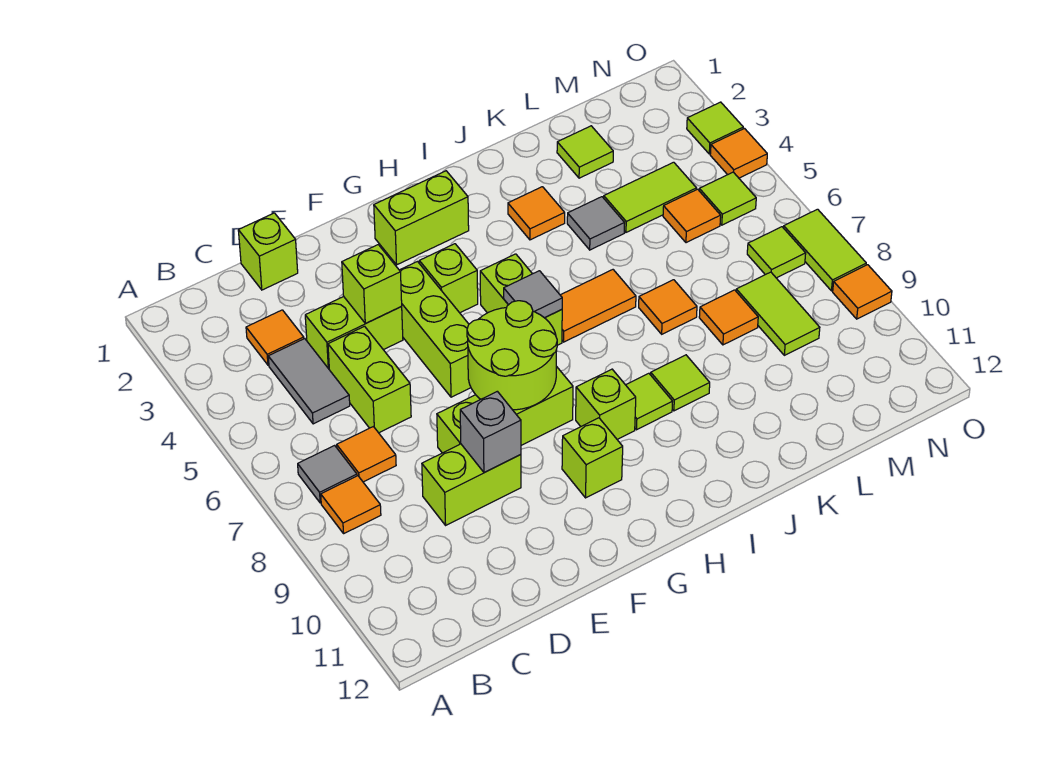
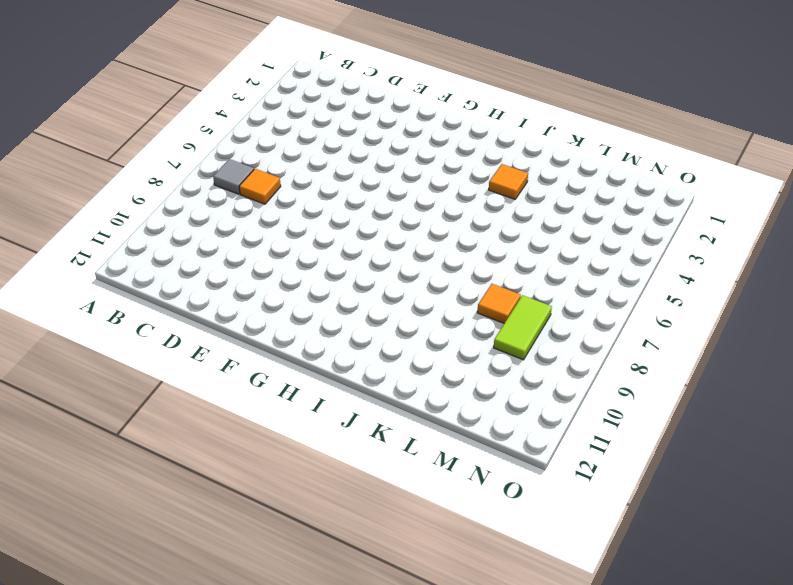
none -> orange tile B8 level 1
none -> orange tile C3 level 1
none -> grey tile C4:C5 level 1
none -> lime brick D1 level 1

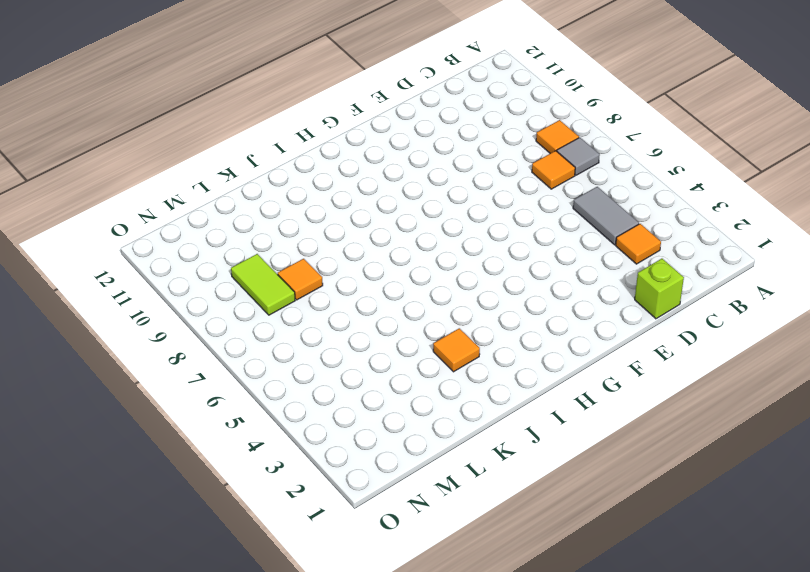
none -> lime brick D4:E4 level 1
none -> lime brick D5:D6 level 1
none -> lime brick D9:E9 level 1
none -> lime brick E8:G8 level 1

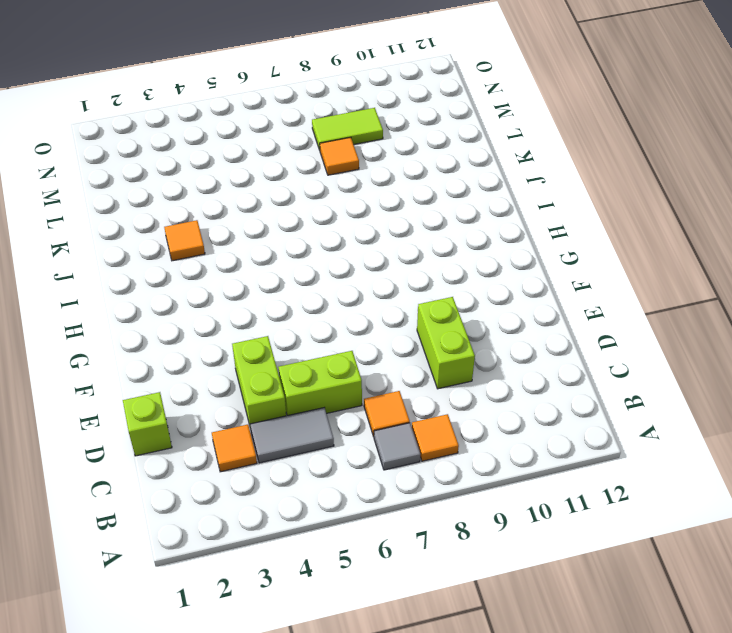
none -> lime brick E8:G8 level 1
none -> lime brick F4:F6 level 1
none -> lime brick G2:H2 level 1
none -> lime brick G4 level 1

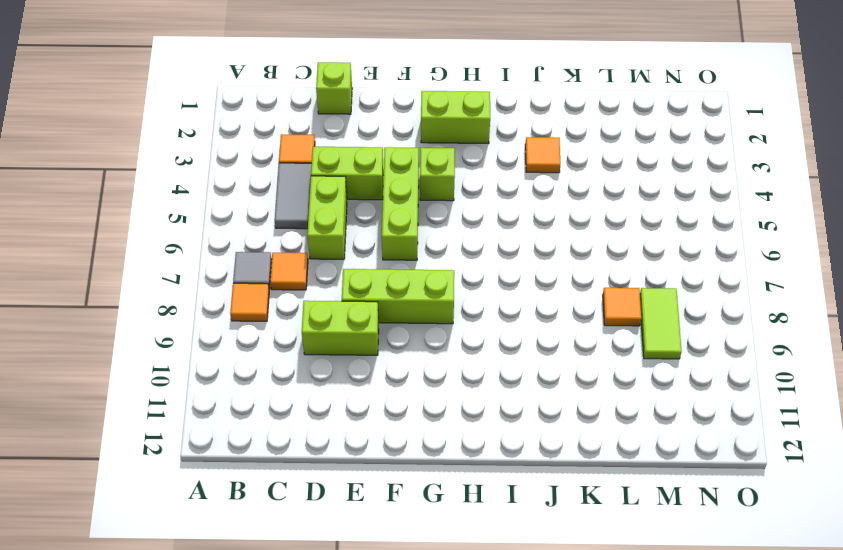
none -> lime brick G10 level 1
none -> lime brick H5:H6 level 1
none -> lime brick H9 level 1
none -> orange tile I6:J6 level 1

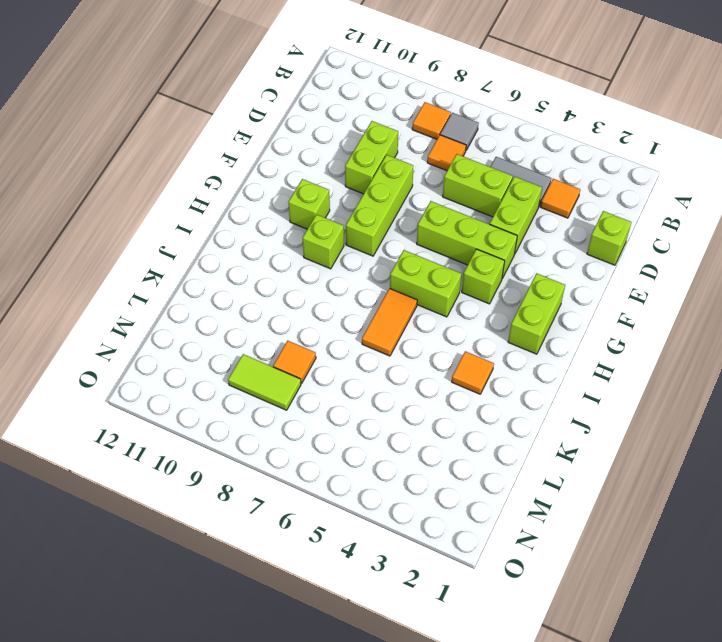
none -> lime tile I9 level 1
none -> lime tile J9 level 1
none -> grey tile K4 level 1
none -> orange tile K7 level 1

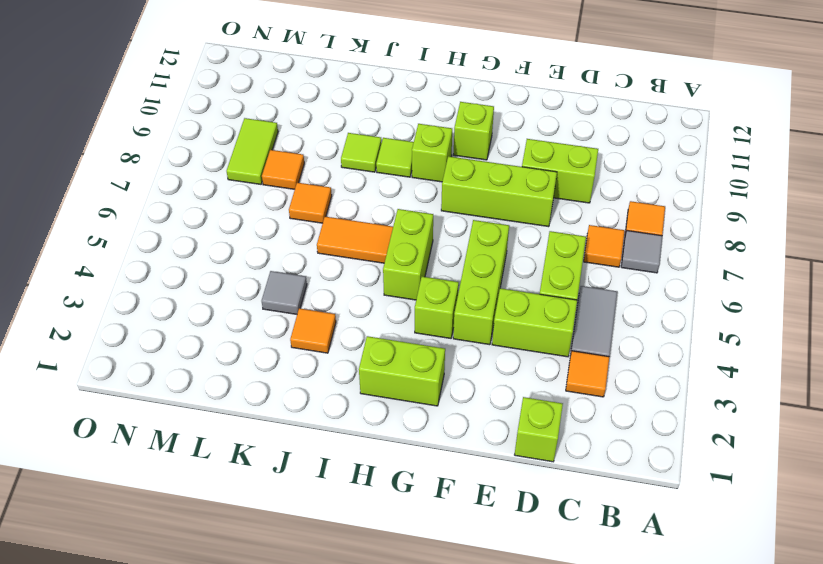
none -> lime tile L2 level 1
none -> lime tile L4:M4 level 1
none -> orange tile M5 level 1
none -> lime tile N5 level 1

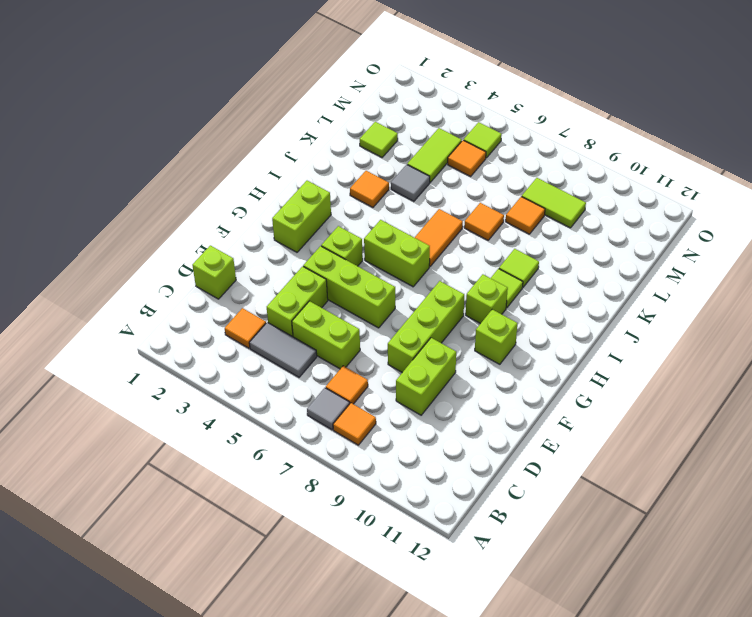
none -> lime tile N7 level 1
none -> lime tile O3 level 1
none -> orange tile O4 level 1
none -> lime tile O7:O8 level 1

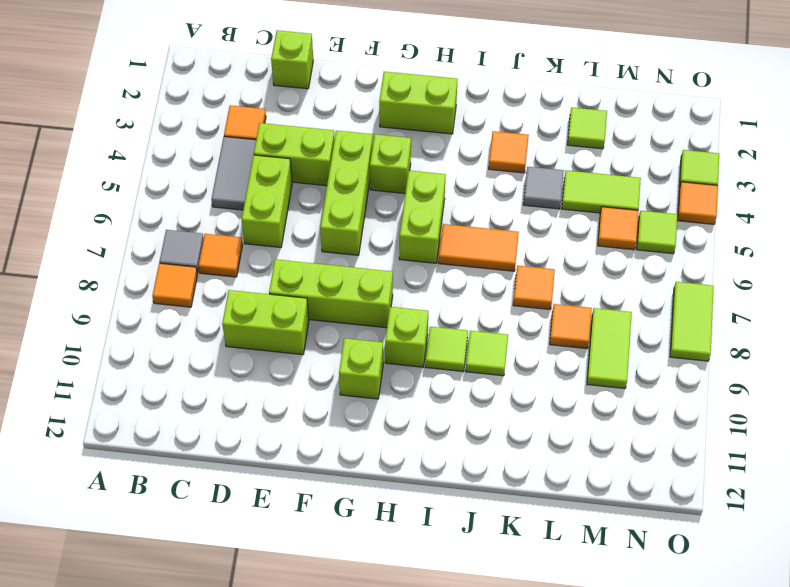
none -> lime tile N7 level 1
none -> orange tile O9 level 1
none -> lime brick E4 level 2
none -> grey brick E9 level 2

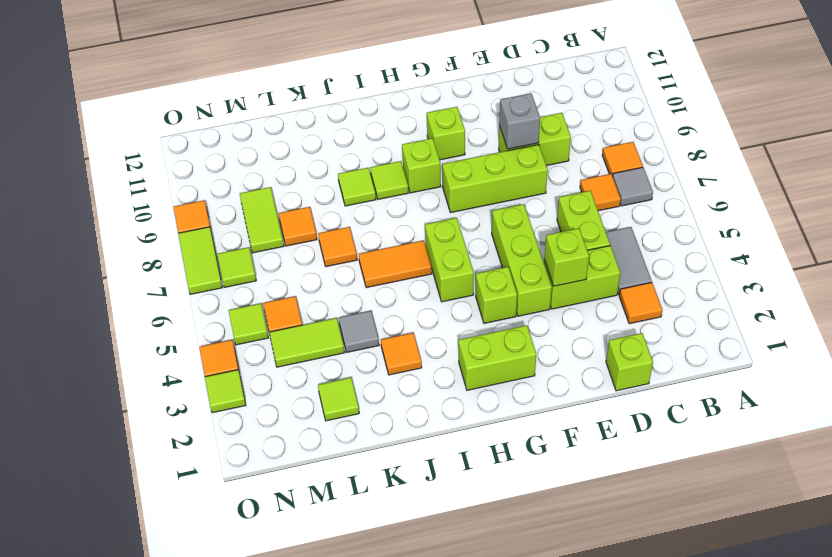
none -> lime round brick F7:G8 level 2
none -> grey tile H6 level 2

